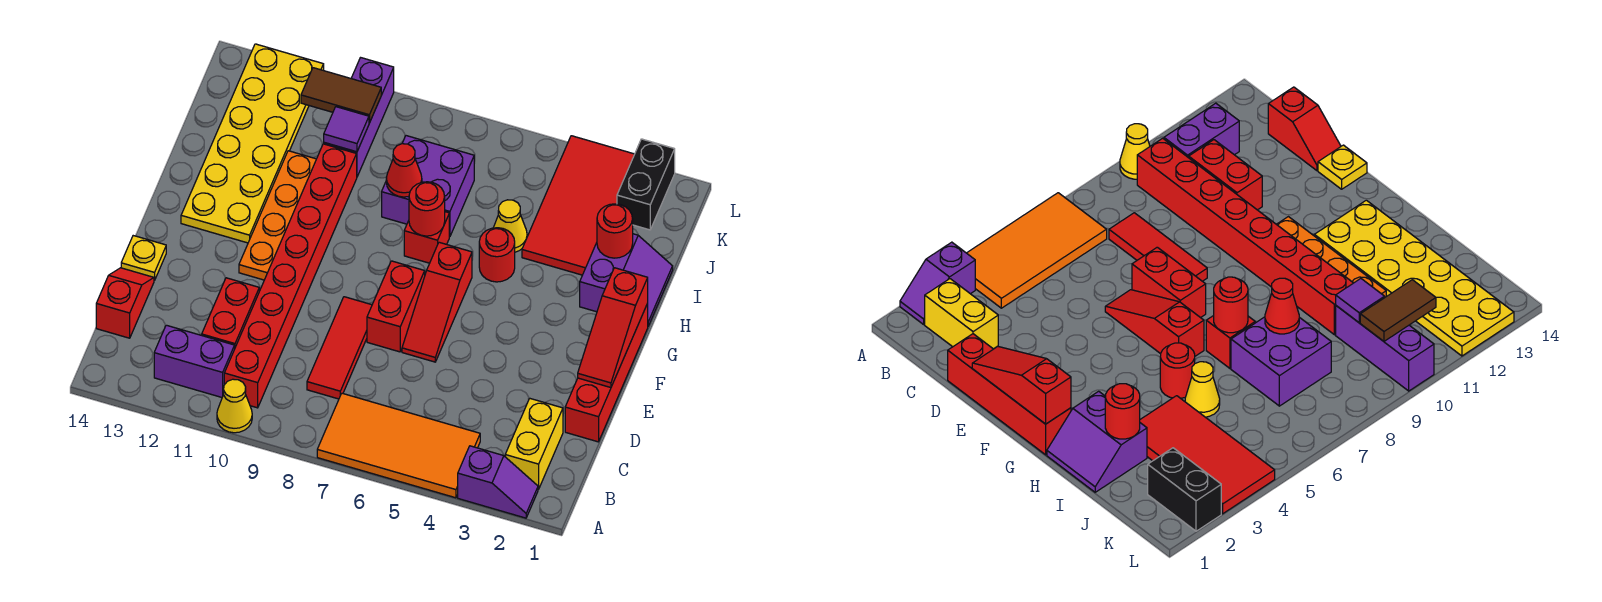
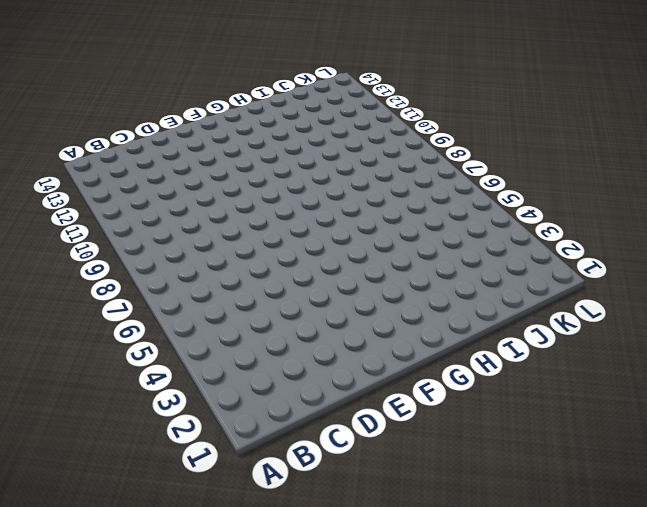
none -> purple slope A2:A3 level 1 top 3
none -> orange tile A4:B7 level 1
none -> yellow cone A10 level 1

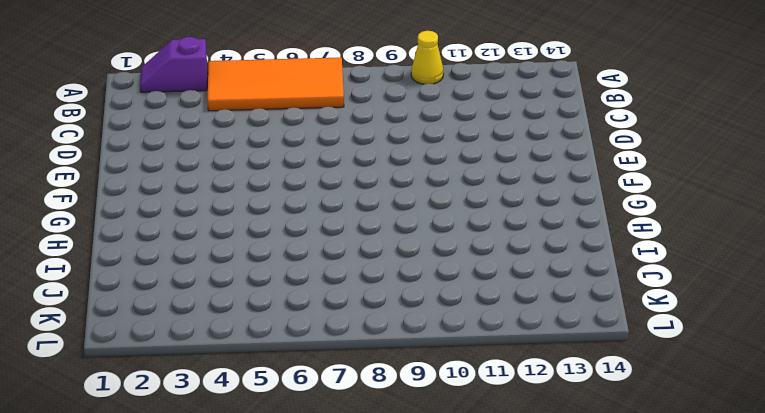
none -> yellow brick B2:C2 level 1
none -> red brick B10:I10 level 1
none -> purple brick B11:B12 level 1

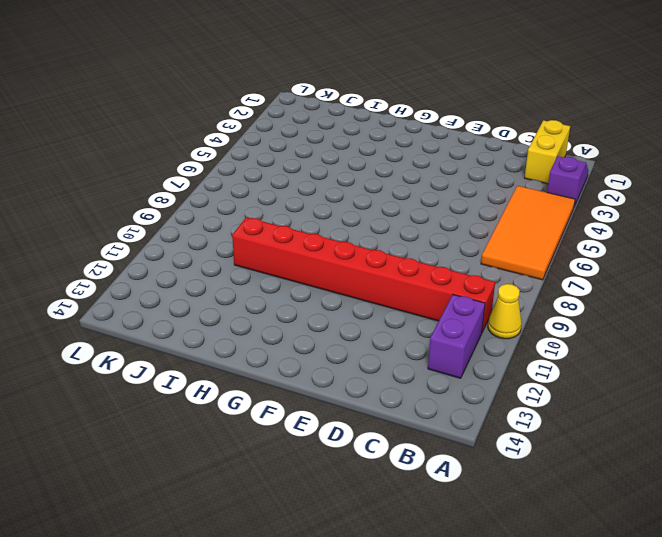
yellow brick B1:B2 level 1 -> yellow brick B2:C2 level 1
none -> red tile C8:E8 level 1
none -> red brick C11:D11 level 1
none -> red slope C14:D14 level 1 top C

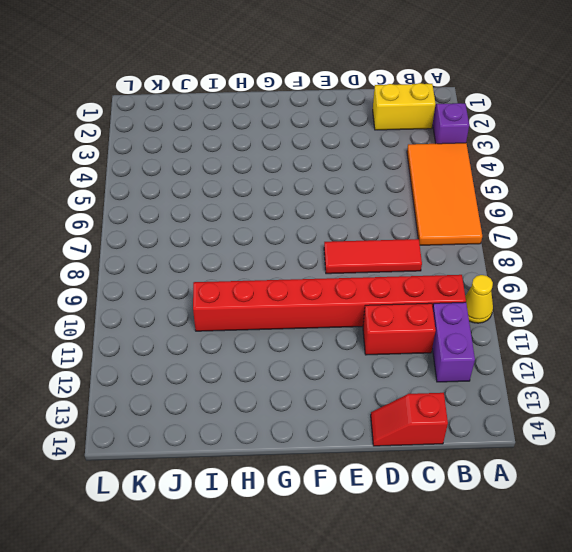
none -> red brick D1:G1 level 1
none -> red slope E6:G6 level 1 top G
none -> red brick E7:F7 level 1

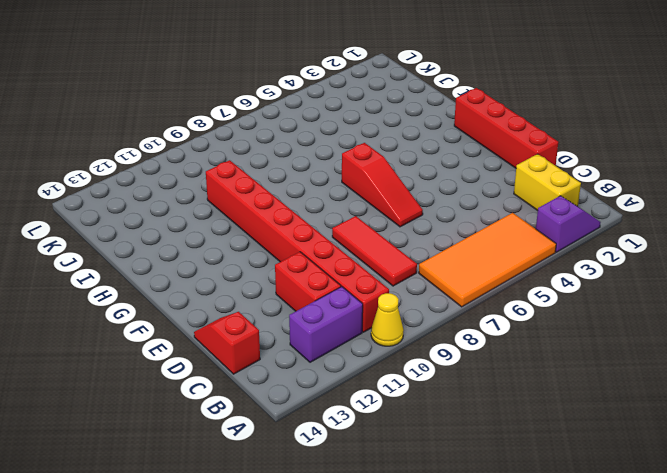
none -> red brick E7:F7 level 1
none -> yellow plate E14 level 1
none -> orange plate F11:I11 level 1

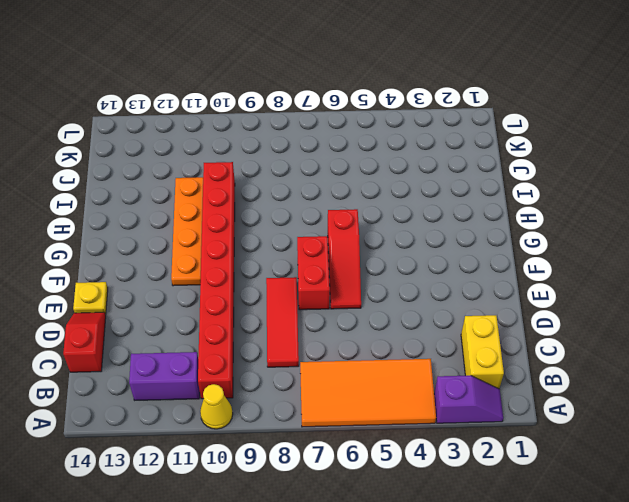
none -> red brick C11:D11 level 1
none -> red brick D1:G1 level 1
none -> yellow plate G12:L13 level 1

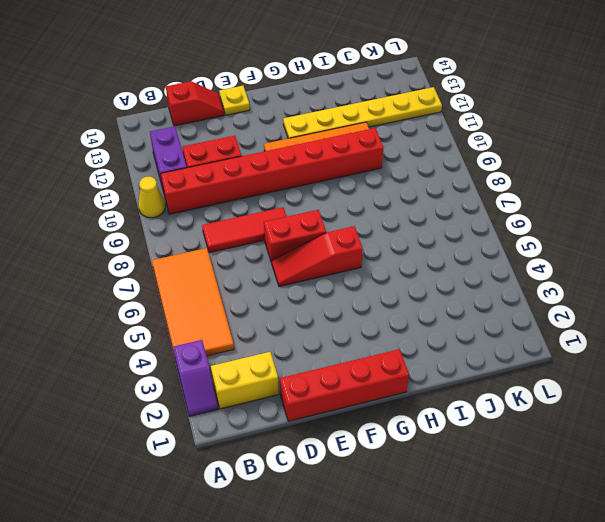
yellow plate G12:L12 level 1 -> yellow plate G12:L13 level 1
none -> purple slope H1:I2 level 1 top 2
none -> red round brick H5 level 1
none -> red brick H7 level 1

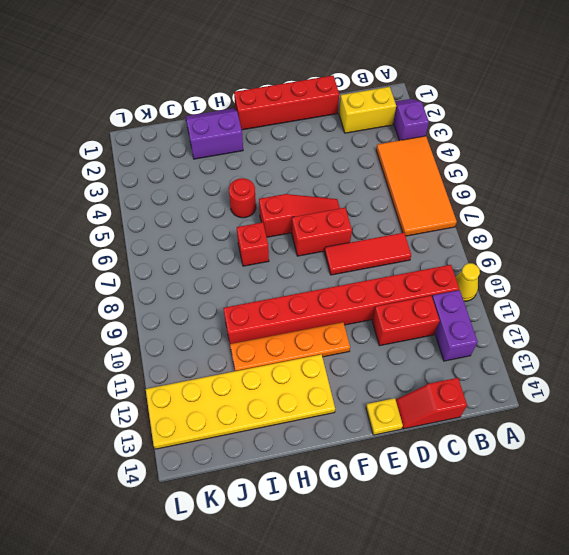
none -> red tile I3:L4 level 1
none -> yellow cone I5 level 1
none -> purple brick I7:J8 level 1

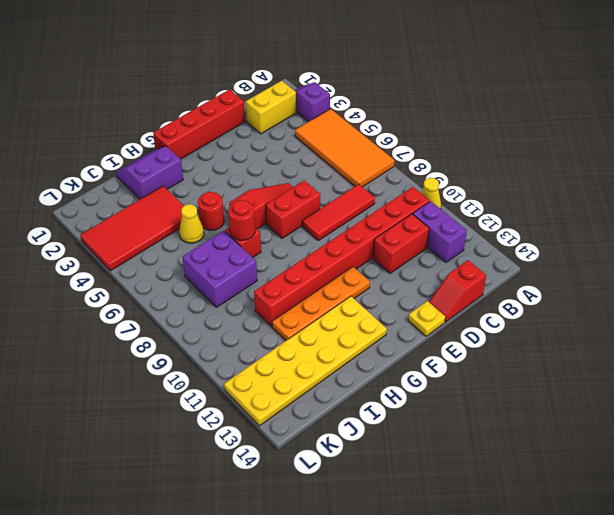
none -> purple brick J10:L10 level 1
none -> black brick K2:L2 level 1
none -> red slope E1:G1 level 2 top G

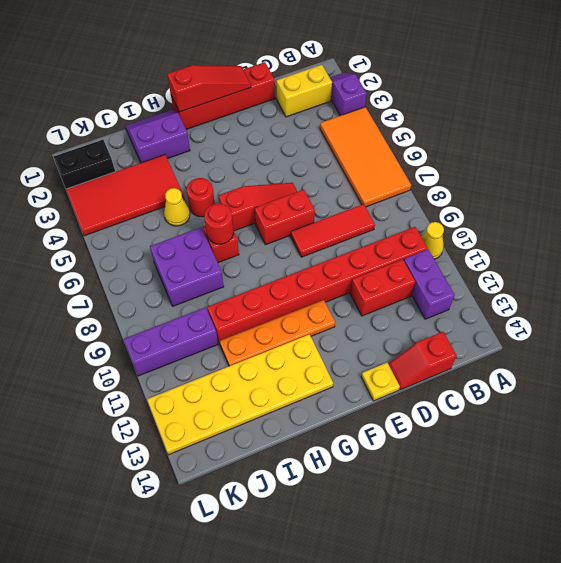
none -> red round brick I2 level 2
none -> red cone I8 level 2
none -> purple tile J10 level 2

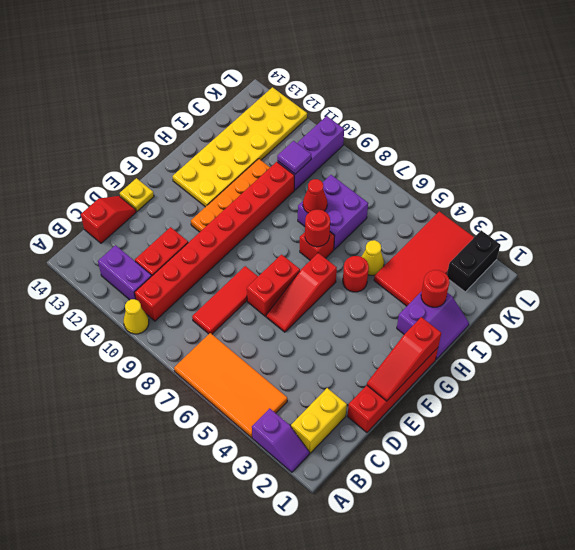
none -> brown tile K10:K11 level 2

